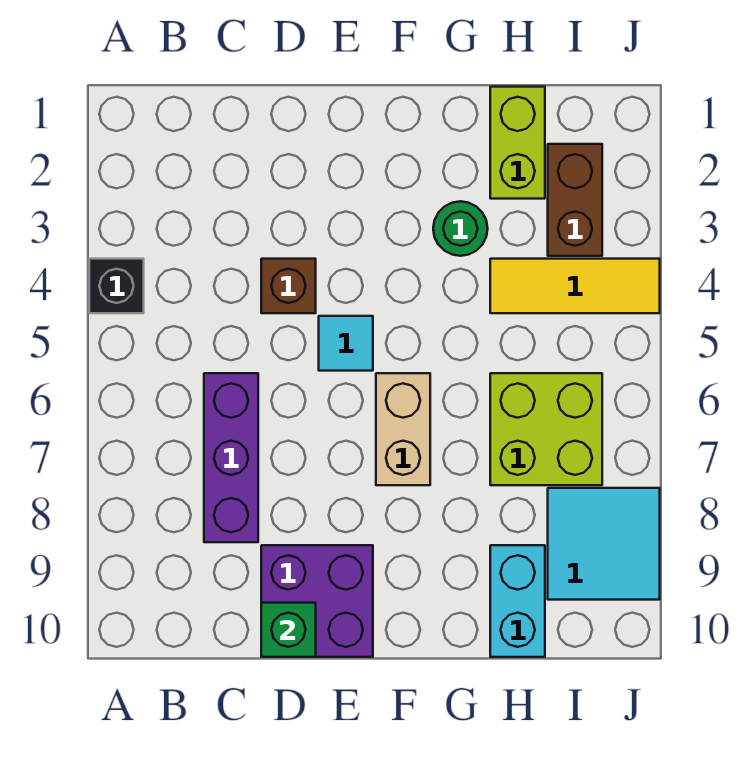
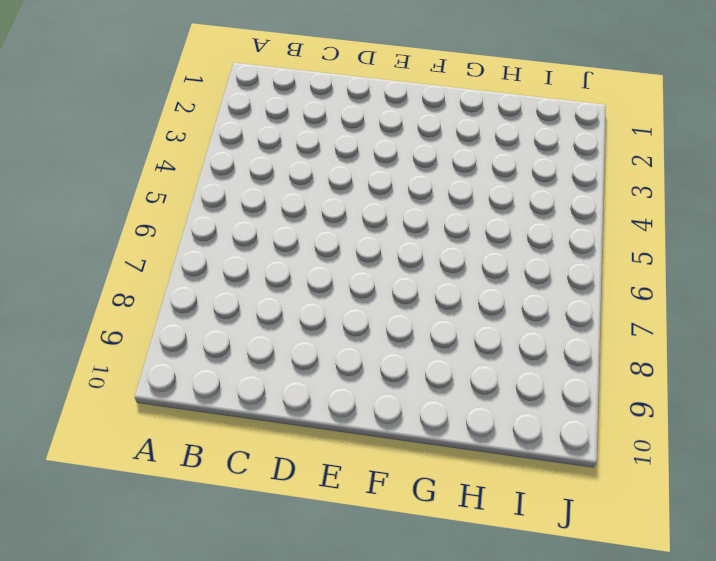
none -> black brick A4 level 1
none -> purple brick C6:C8 level 1
none -> brown brick D4 level 1

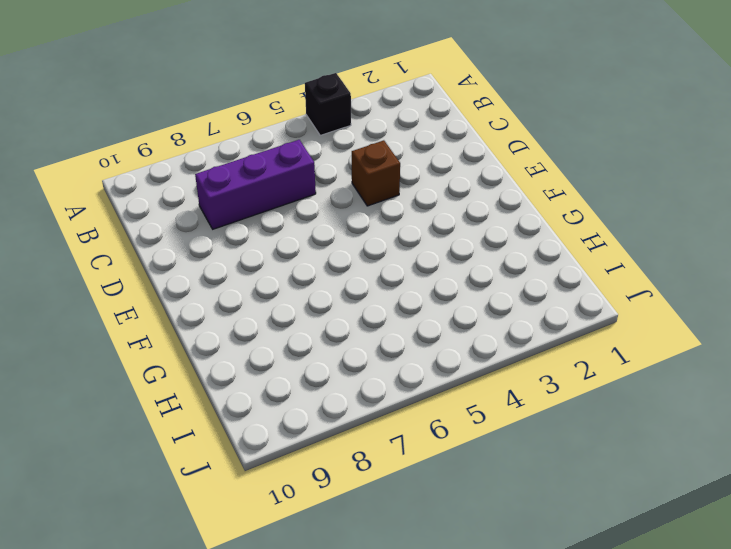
none -> purple brick D9:E10 level 1
none -> cyan tile E5 level 1
none -> tan brick F6:F7 level 1

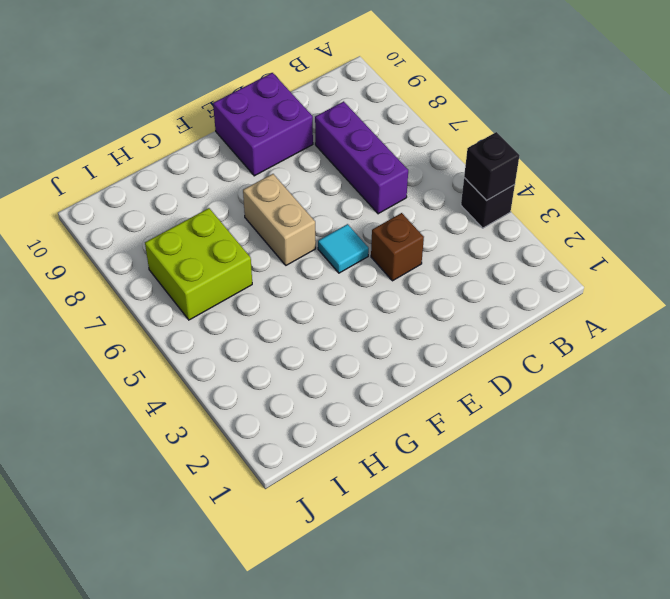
black brick A4 level 2 -> none
none -> green round brick G3 level 1
none -> lime brick H1:H2 level 1
none -> yellow tile H4:J4 level 1

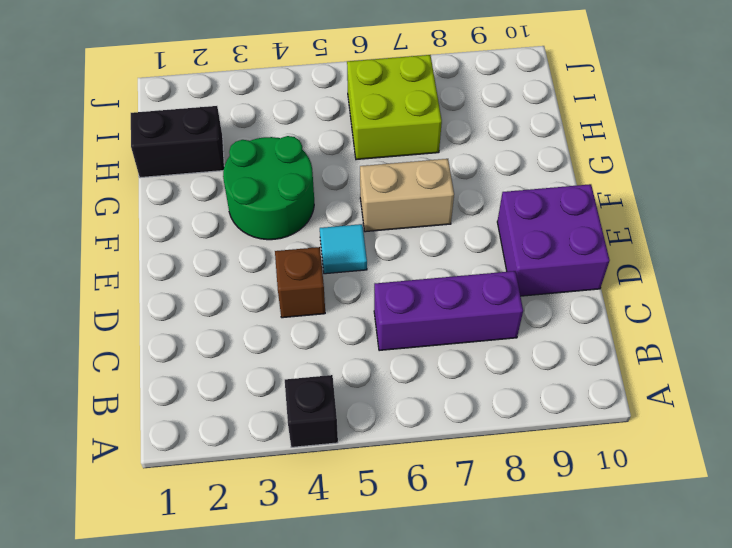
green round brick F3:G4 level 1 -> green round brick G3 level 1
black brick H1:H2 level 1 -> lime brick H1:H2 level 1
none -> yellow tile H4:J4 level 1
none -> cyan brick H9:H10 level 1
none -> brown brick I2:I3 level 1

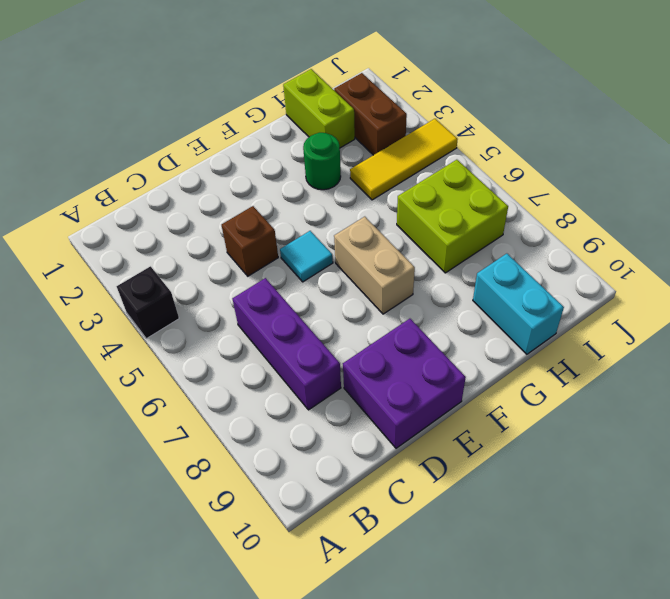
none -> cyan tile I8:J9 level 1
none -> green brick D10 level 2

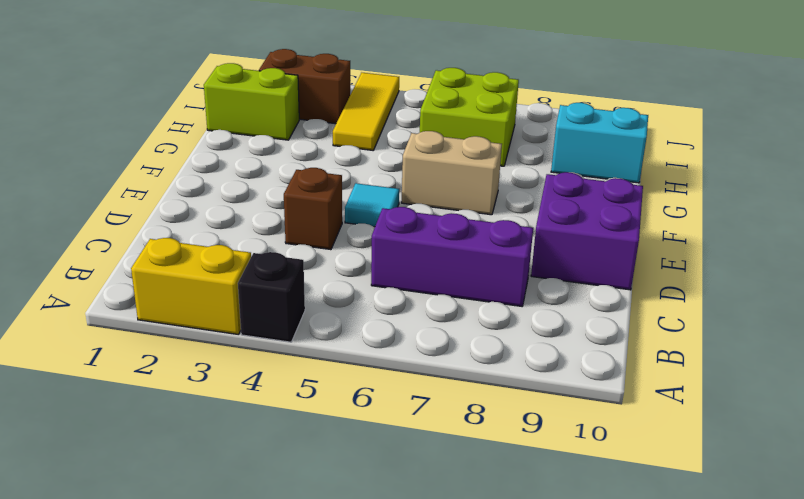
yellow brick A2:A3 level 1 -> none
none -> green round brick G3 level 1
none -> cyan tile I8:J9 level 1
none -> green brick D10 level 2

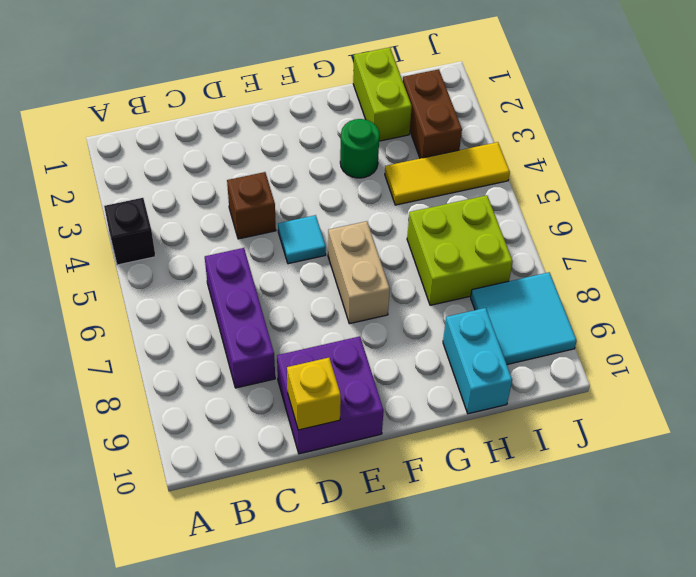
yellow brick D10 level 2 -> green brick D10 level 2

